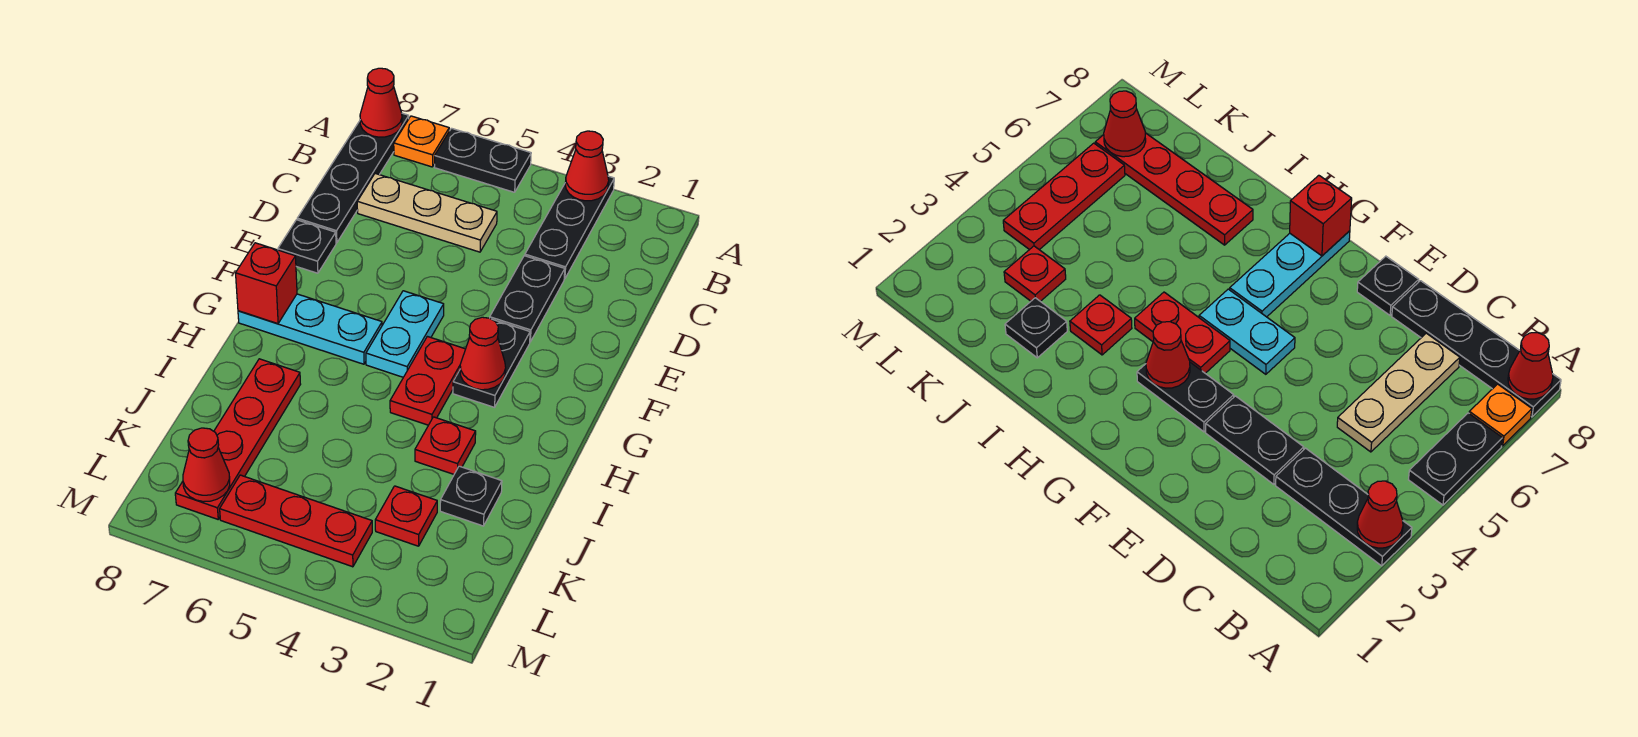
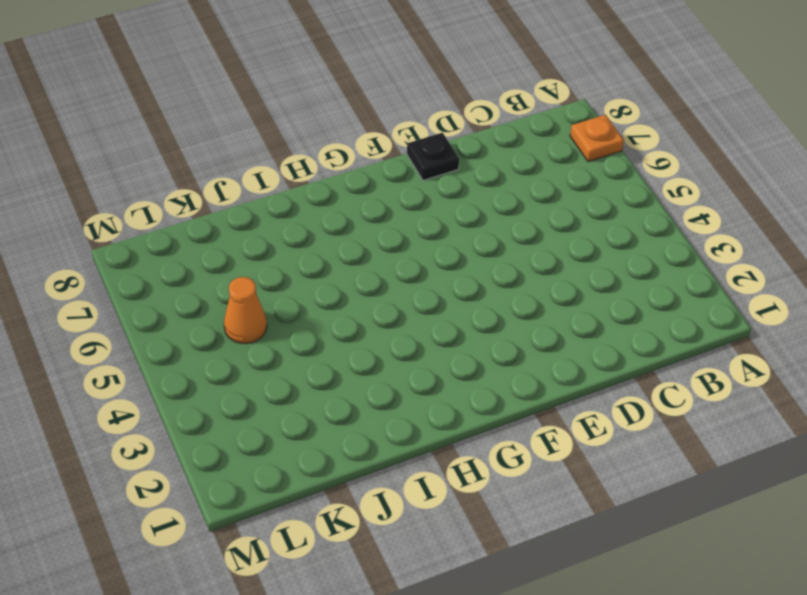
orange cone K5 level 1 -> none
none -> black plate A3:C3 level 1
none -> black plate A5:A6 level 1
none -> black plate A8:D8 level 1

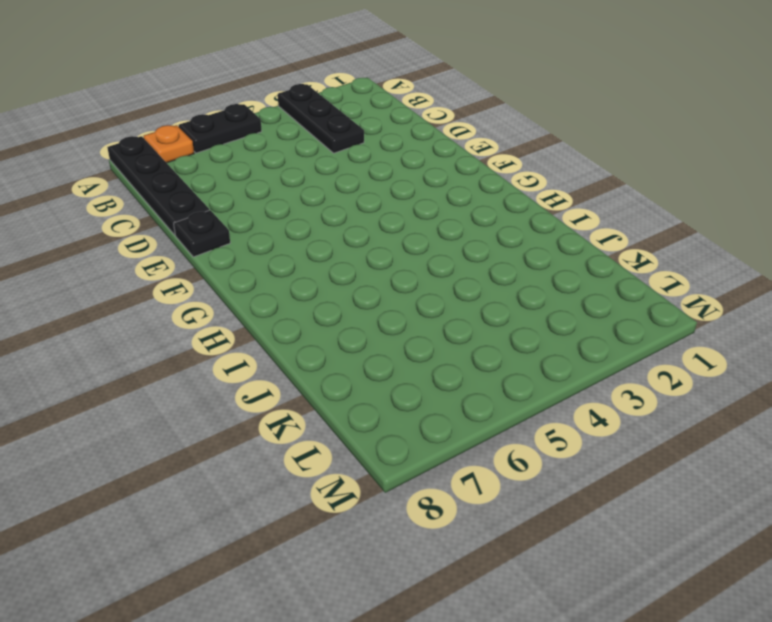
none -> tan plate C5:C7 level 1
none -> black plate D3:E3 level 1
none -> black plate F3:G3 level 1

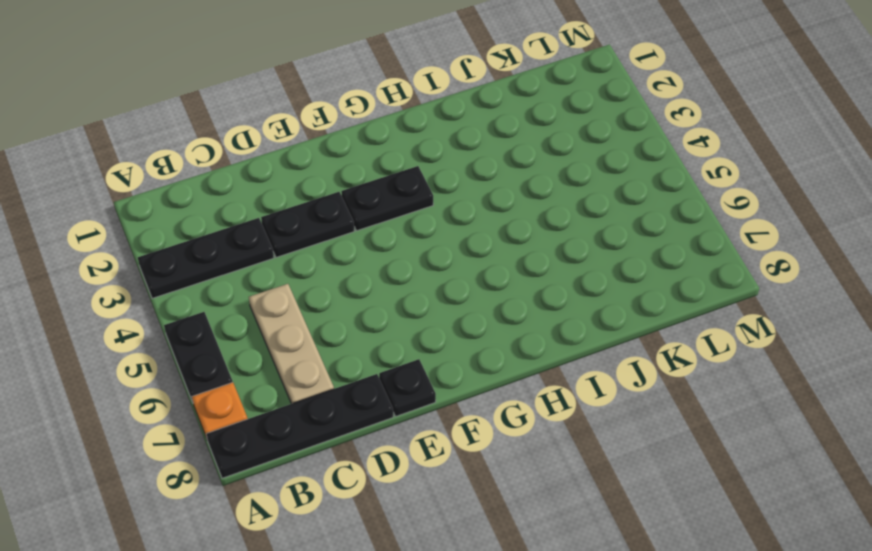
none -> cyan plate F5:G5 level 1
none -> red plate G4:H4 level 1
none -> cyan plate G6:G8 level 1

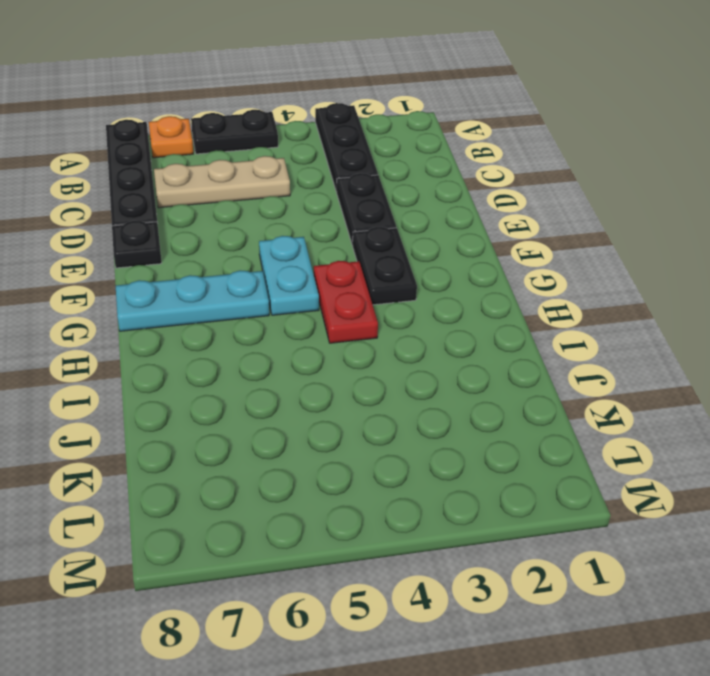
none -> red plate I3 level 1
none -> red plate I7:L7 level 1
none -> black plate J2 level 1

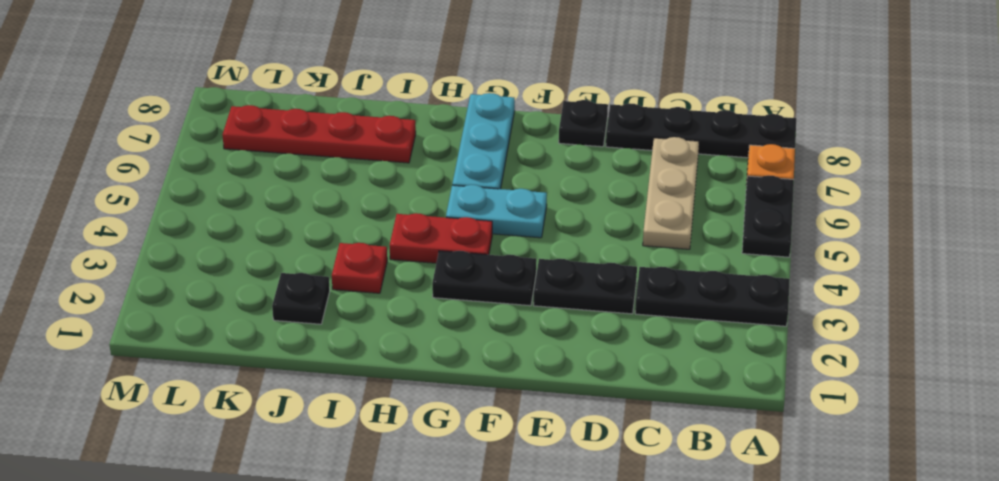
none -> red plate K3 level 1
none -> red plate L4:L6 level 1
none -> red cone A3 level 2

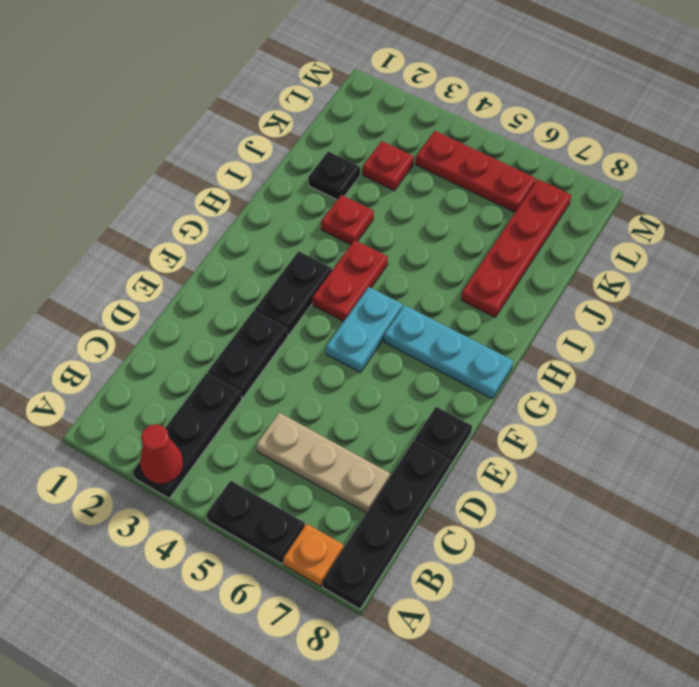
none -> red cone A8 level 2
none -> red cone G3 level 2
none -> red brick G8 level 2

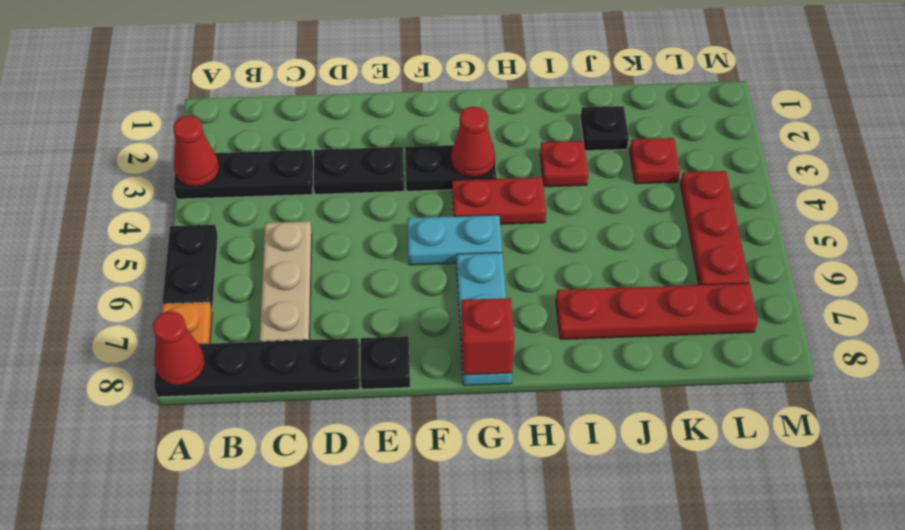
none -> red cone L7 level 2

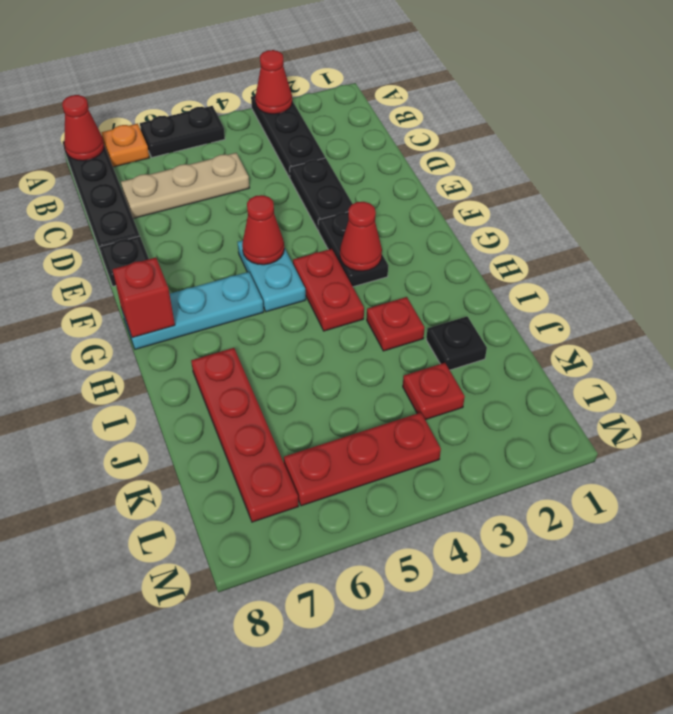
red cone F5 level 2 -> red cone L7 level 2

